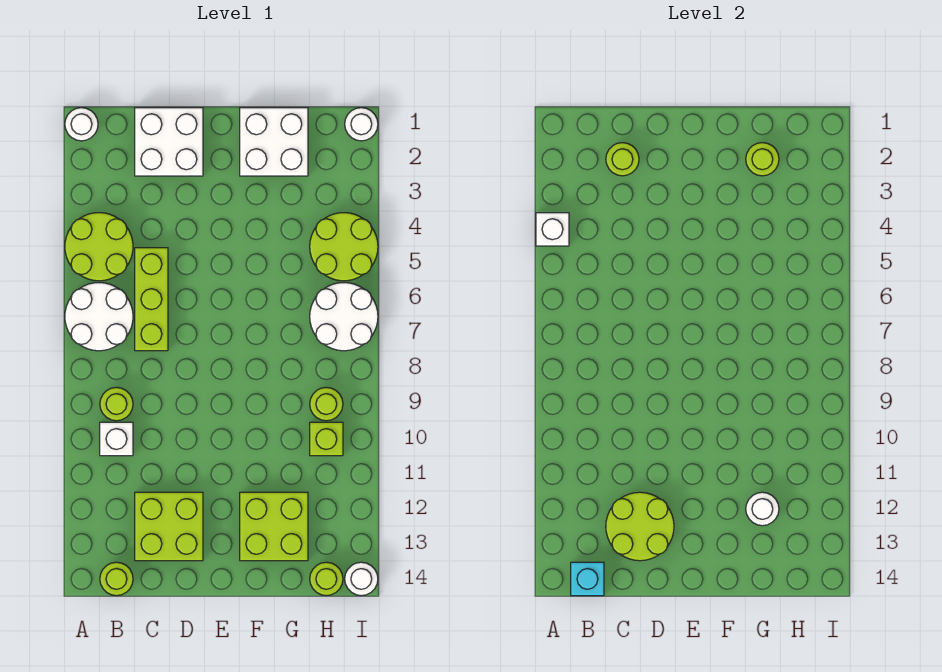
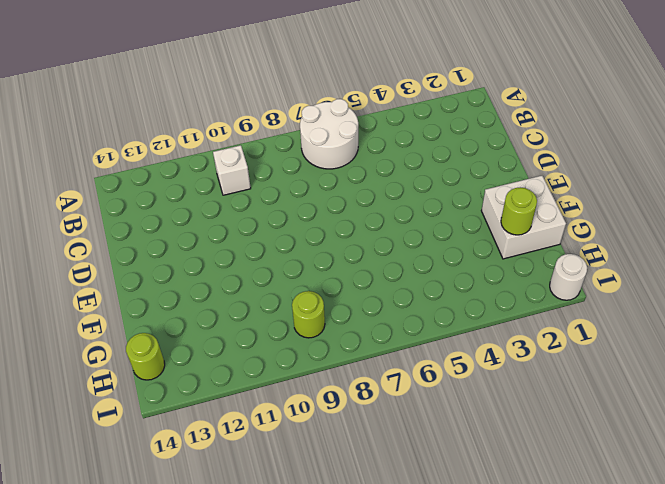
none -> white round brick A1 level 1
none -> lime round brick A4:B5 level 1
none -> lime round brick B9 level 1

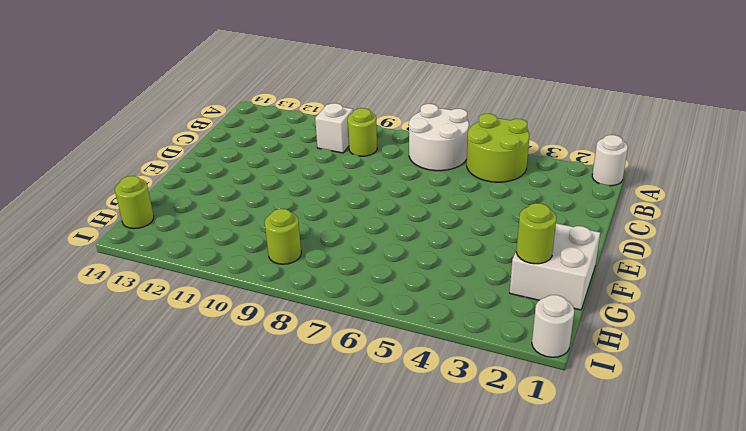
none -> lime round brick B14 level 1
none -> white brick C1:D2 level 1
none -> lime brick C5:C7 level 1

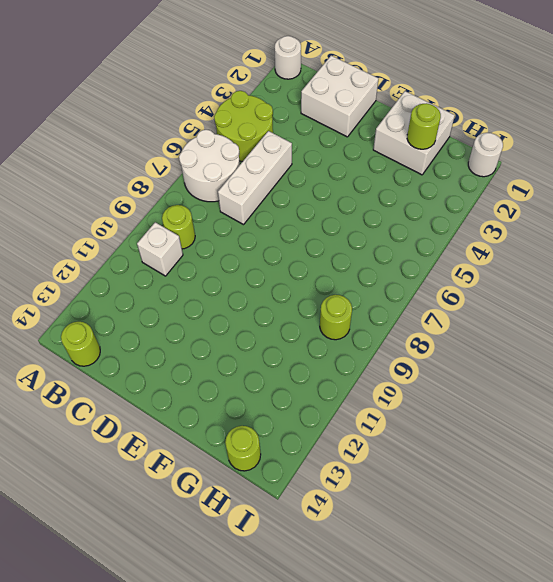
white brick C5:C7 level 1 -> lime brick C5:C7 level 1
none -> lime brick C12:D13 level 1
none -> lime brick F12:G13 level 1
none -> lime round brick H4:I5 level 1

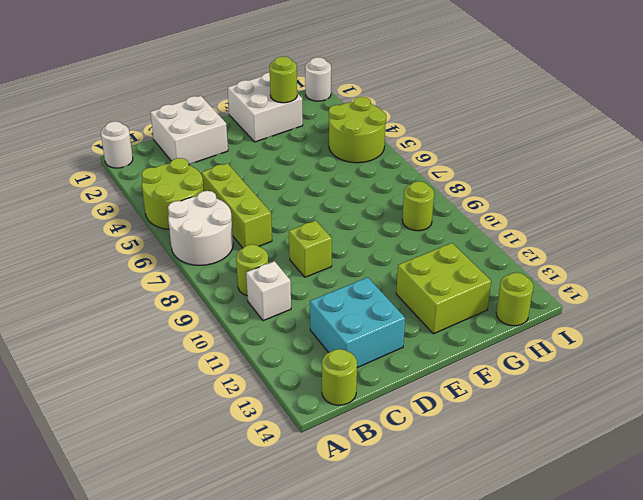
cyan brick C12:D13 level 1 -> lime brick C12:D13 level 1
lime brick D9 level 1 -> lime brick H10 level 1
none -> white round brick H6:I7 level 1
none -> white round brick I14 level 1
none -> white brick A4 level 2

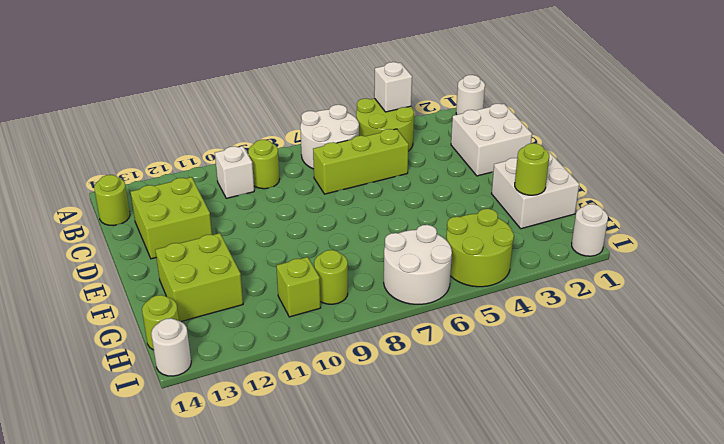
none -> cyan brick B14 level 2
none -> lime round brick C2 level 2
none -> lime round brick C12:D13 level 2

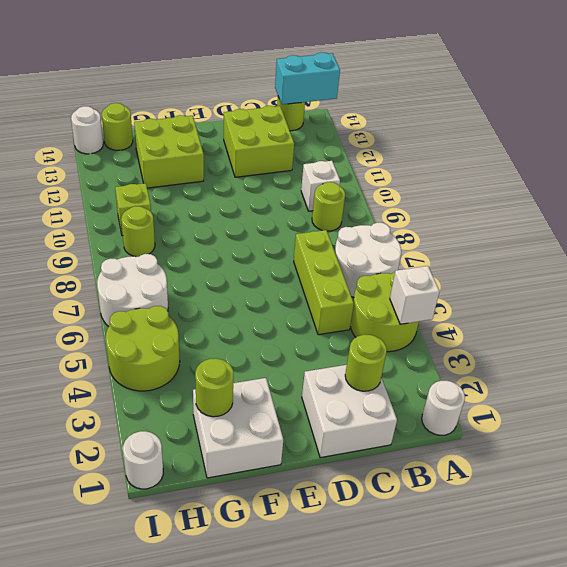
cyan brick A14:B14 level 2 -> cyan brick B14 level 2
none -> lime round brick C12:D13 level 2
none -> white round brick G12 level 2

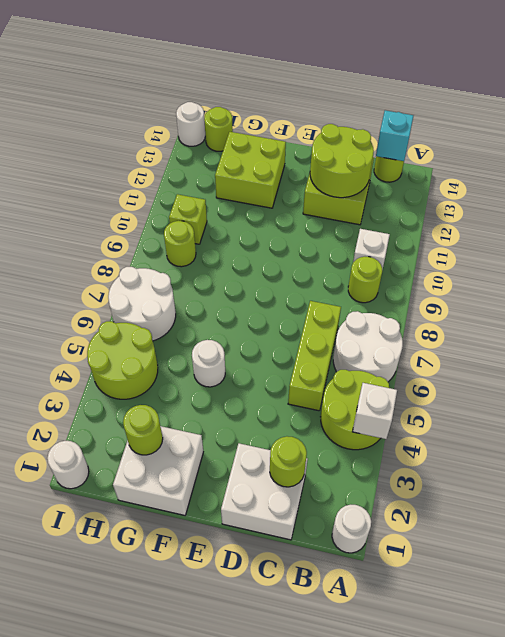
white round brick F5 level 1 -> white round brick G12 level 2

